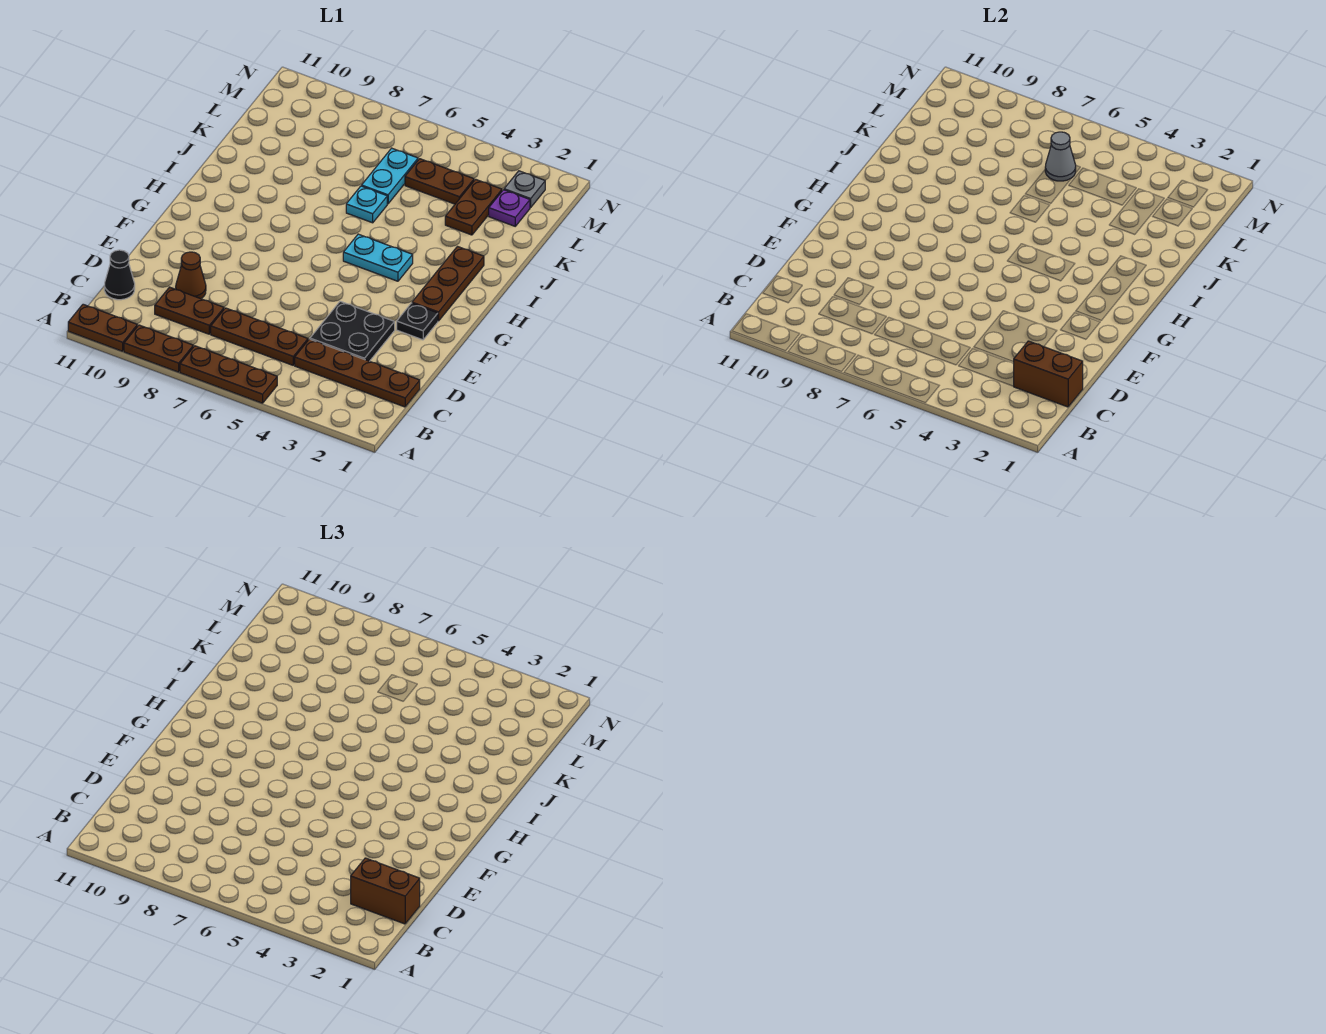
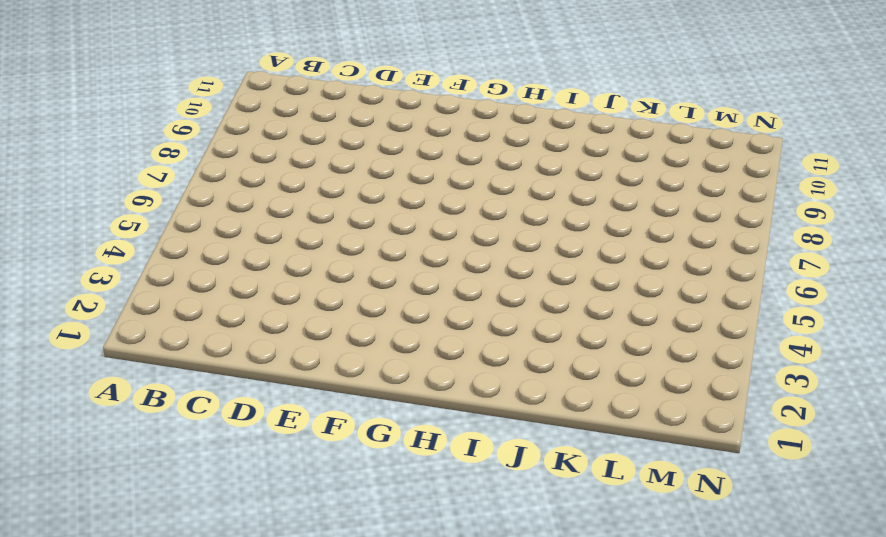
none -> brown plate A5:A7 level 1
none -> brown plate A8:A9 level 1
none -> brown plate A10:A11 level 1

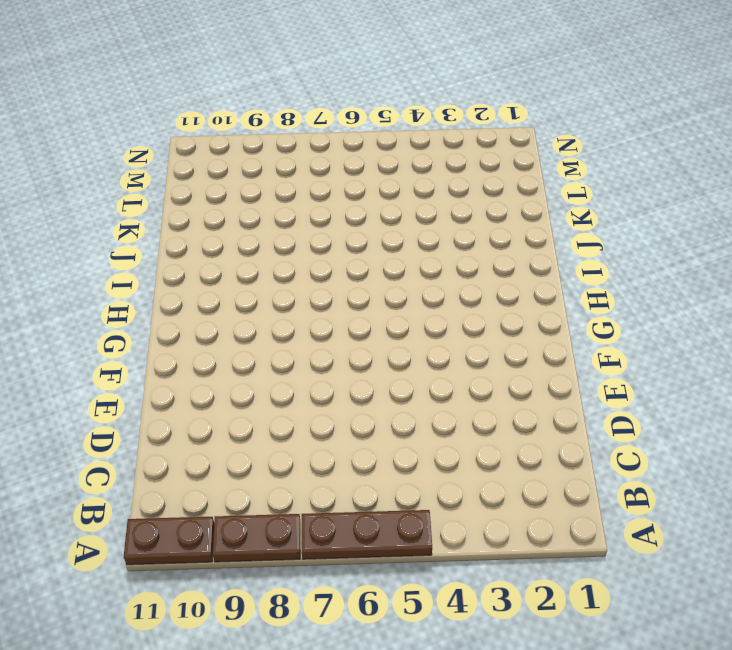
none -> brown plate C1:C4 level 1
none -> brown plate C5:C7 level 1
none -> brown plate C8:C9 level 1

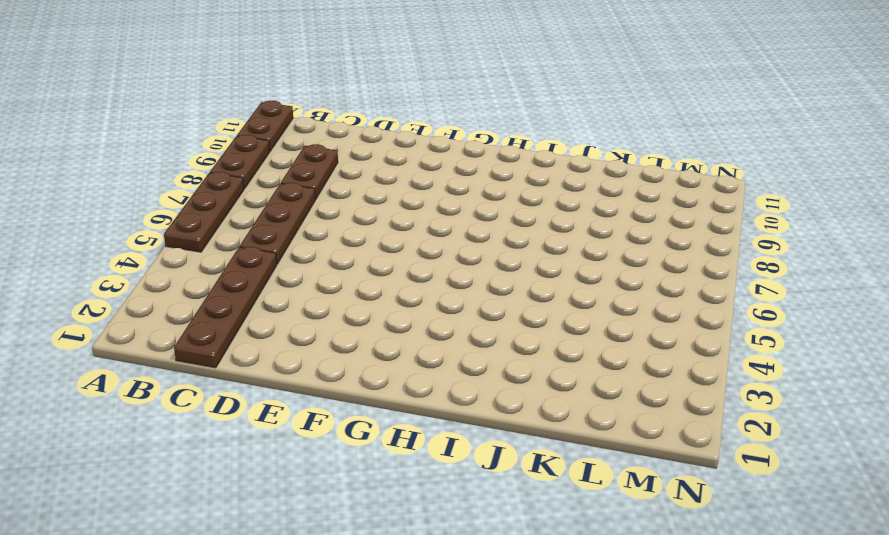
none -> black cone C11 level 1
none -> black plate D3:E4 level 1
none -> brown cone D9 level 1

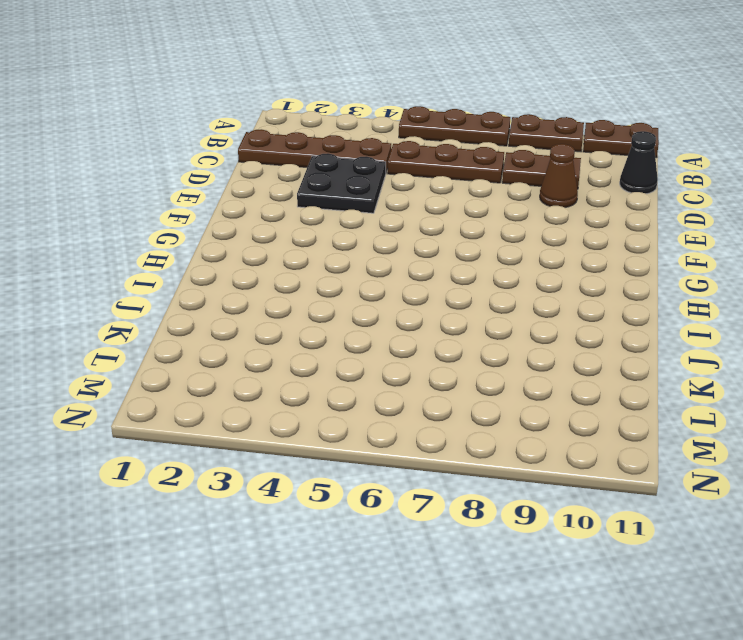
none -> black plate F2 level 1
none -> brown plate G2:I2 level 1
none -> cyan plate H4:H5 level 1

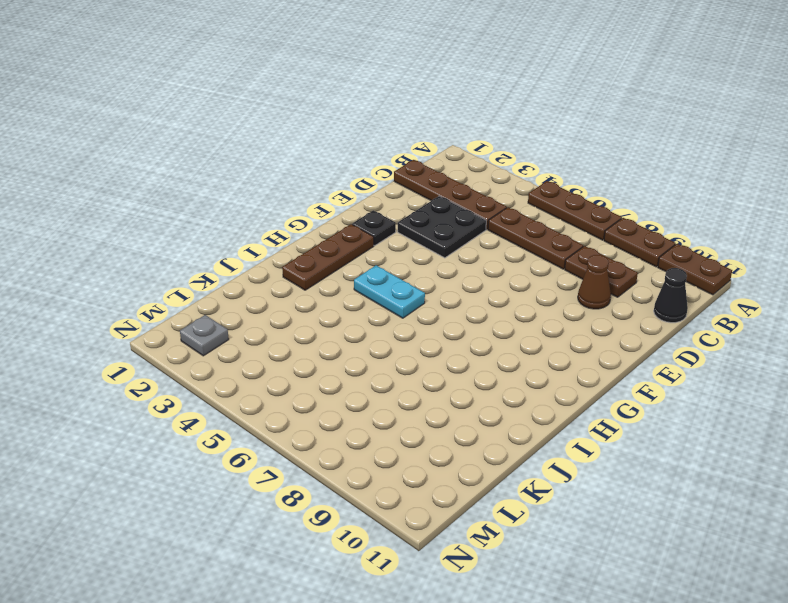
none -> cyan plate J6 level 1
none -> brown plate K3:L3 level 1
none -> cyan plate K6:L6 level 1

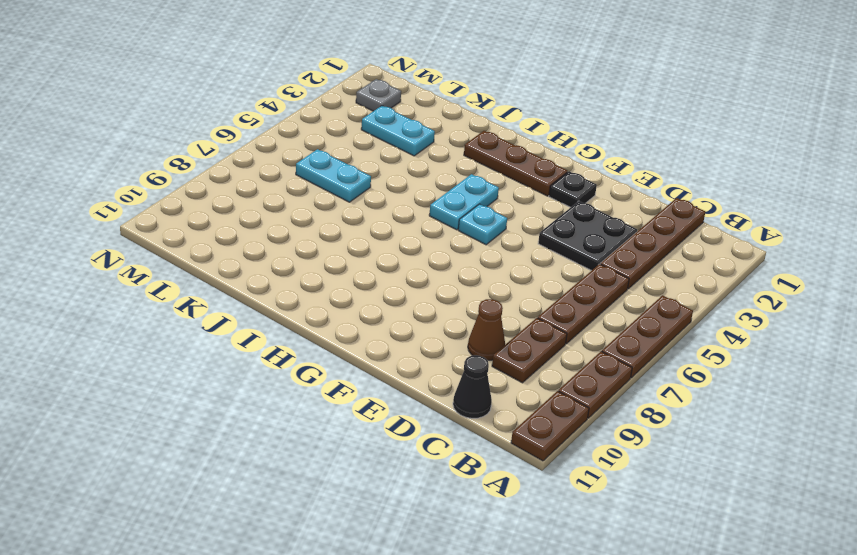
cyan plate G5 level 1 -> cyan plate J6 level 1
cyan plate K3:L3 level 1 -> brown plate K3:L3 level 1
none -> purple plate L2 level 1
none -> brown plate L4:L5 level 1
none -> brown brick C1:C2 level 2

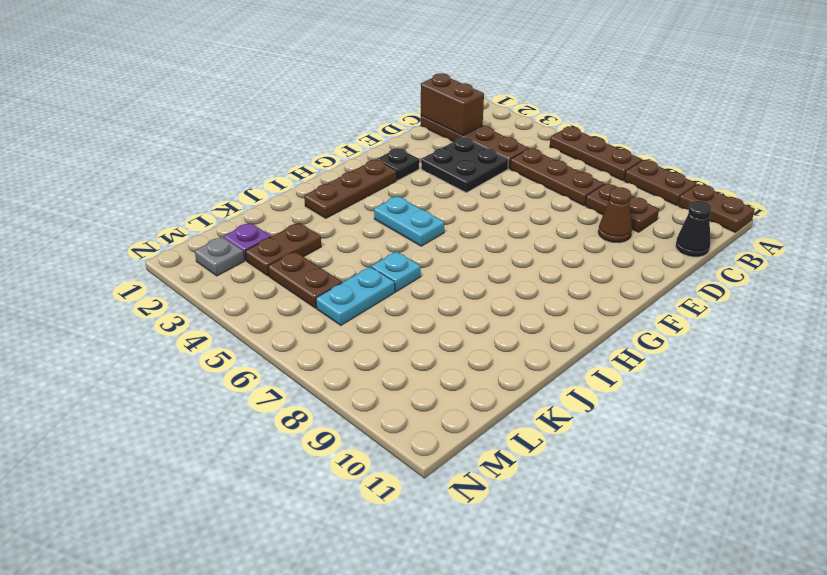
none -> grey cone L6 level 2
none -> brown brick C1:C2 level 3

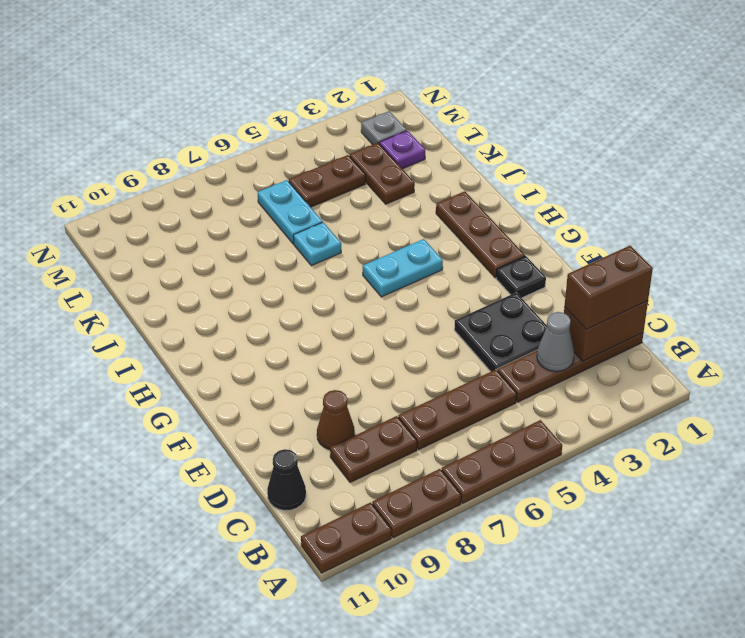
grey cone C3 level 2 -> grey cone L6 level 2

